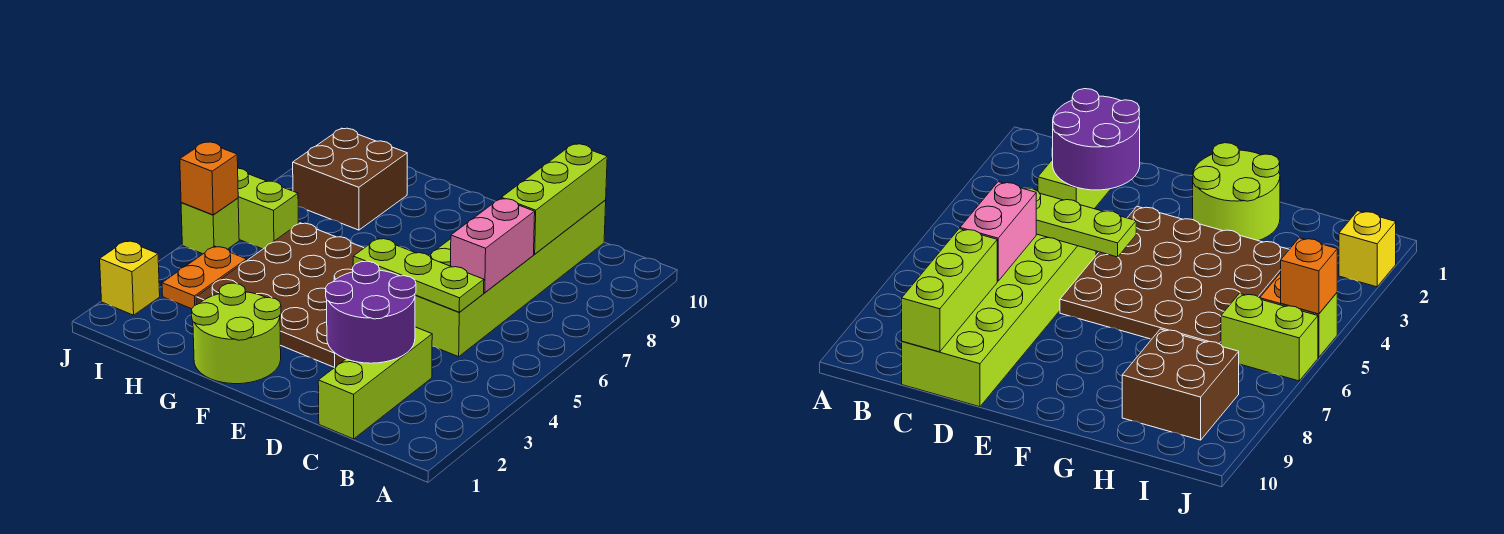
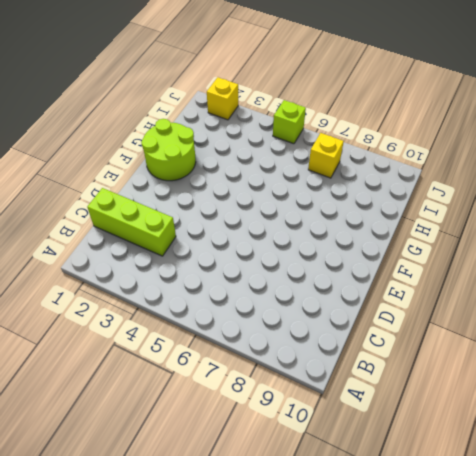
yellow brick I7 level 1 -> none
none -> lime brick C5:D10 level 1
none -> brown plate E3:H6 level 1
none -> brown brick H8:I9 level 1

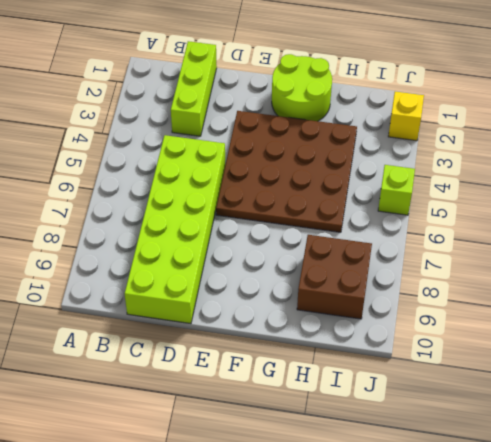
none -> orange plate I3:I4 level 1
none -> lime brick I6:J6 level 1
none -> purple round brick C2:D3 level 2

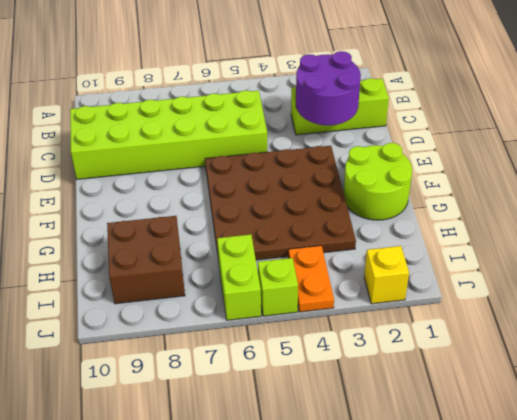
orange plate I4:J4 level 1 -> orange plate I3:I4 level 1
none -> lime plate C5:E5 level 2
none -> pink brick C6:C7 level 2
none -> lime brick C8:C10 level 2

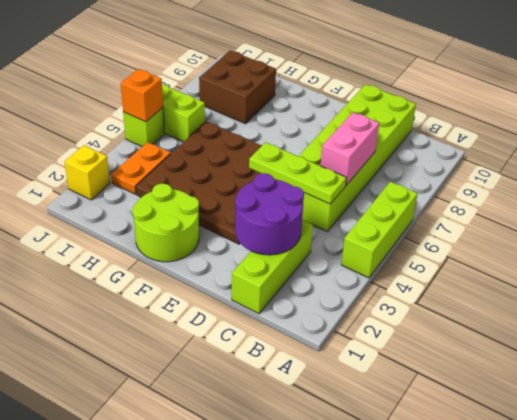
lime brick A4:A6 level 1 -> lime brick C8:C10 level 2

